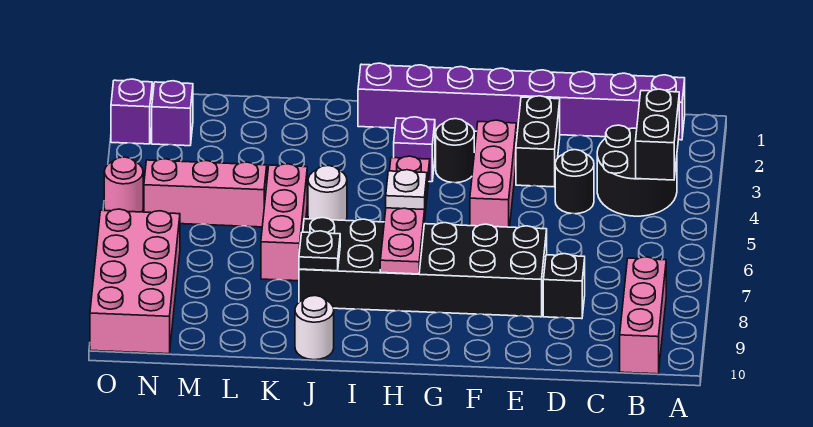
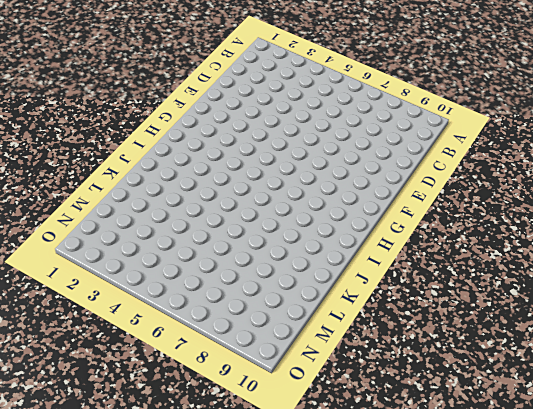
none -> purple brick B1:I1 level 1
none -> black round brick B3:C4 level 1
none -> pink brick B8:B10 level 1

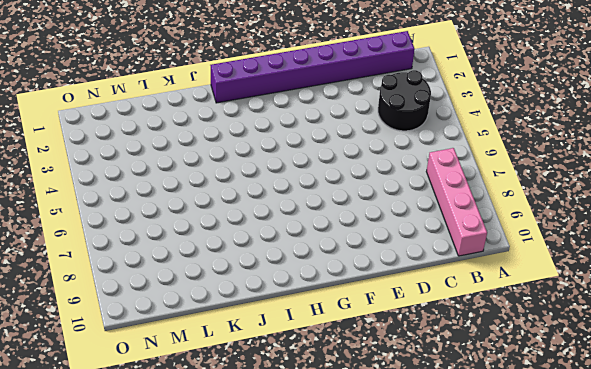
pink brick B7:B10 level 1 -> pink brick B8:B10 level 1
none -> black round brick D4 level 1
none -> black brick D8 level 1
none -> black brick E2:E3 level 1

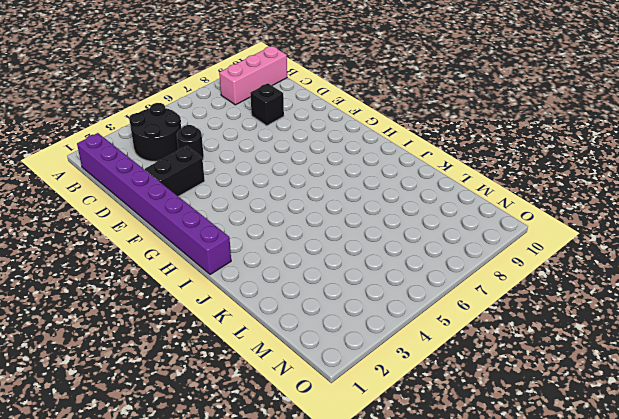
none -> black brick E7:J8 level 1
none -> pink brick F3:F5 level 1
none -> black round brick G3 level 1

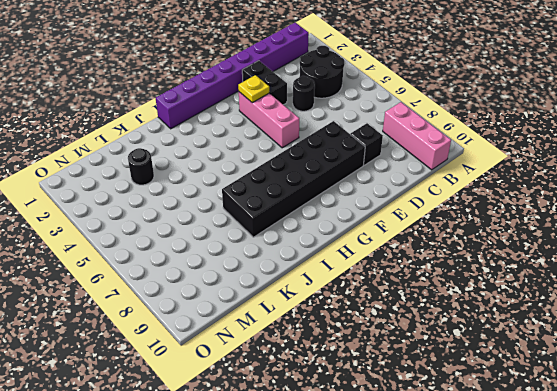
yellow plate F3 level 2 -> none
black round brick L3 level 1 -> black round brick G3 level 1
none -> purple brick H3 level 1
none -> white round brick J5 level 1
none -> white round brick J10 level 1

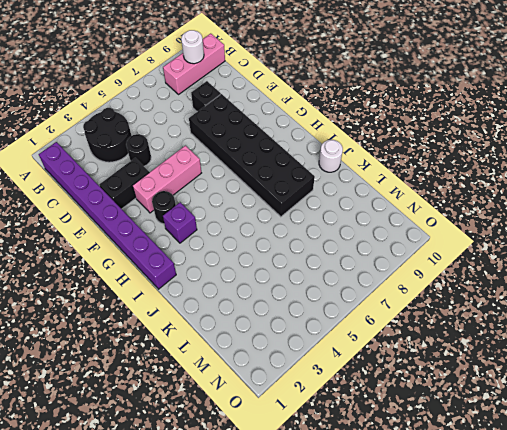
white round brick B9 level 2 -> white round brick J5 level 1
none -> pink brick K5:K7 level 1
none -> pink brick L5:N5 level 1
none -> purple brick N2 level 1

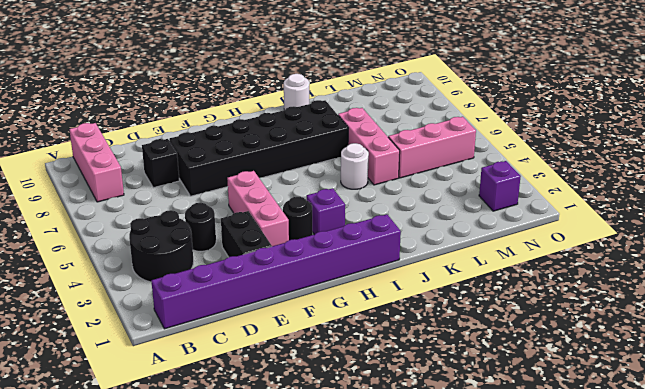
none -> pink brick N7:O10 level 1
none -> purple brick O2 level 1
none -> pink round brick O5 level 1

